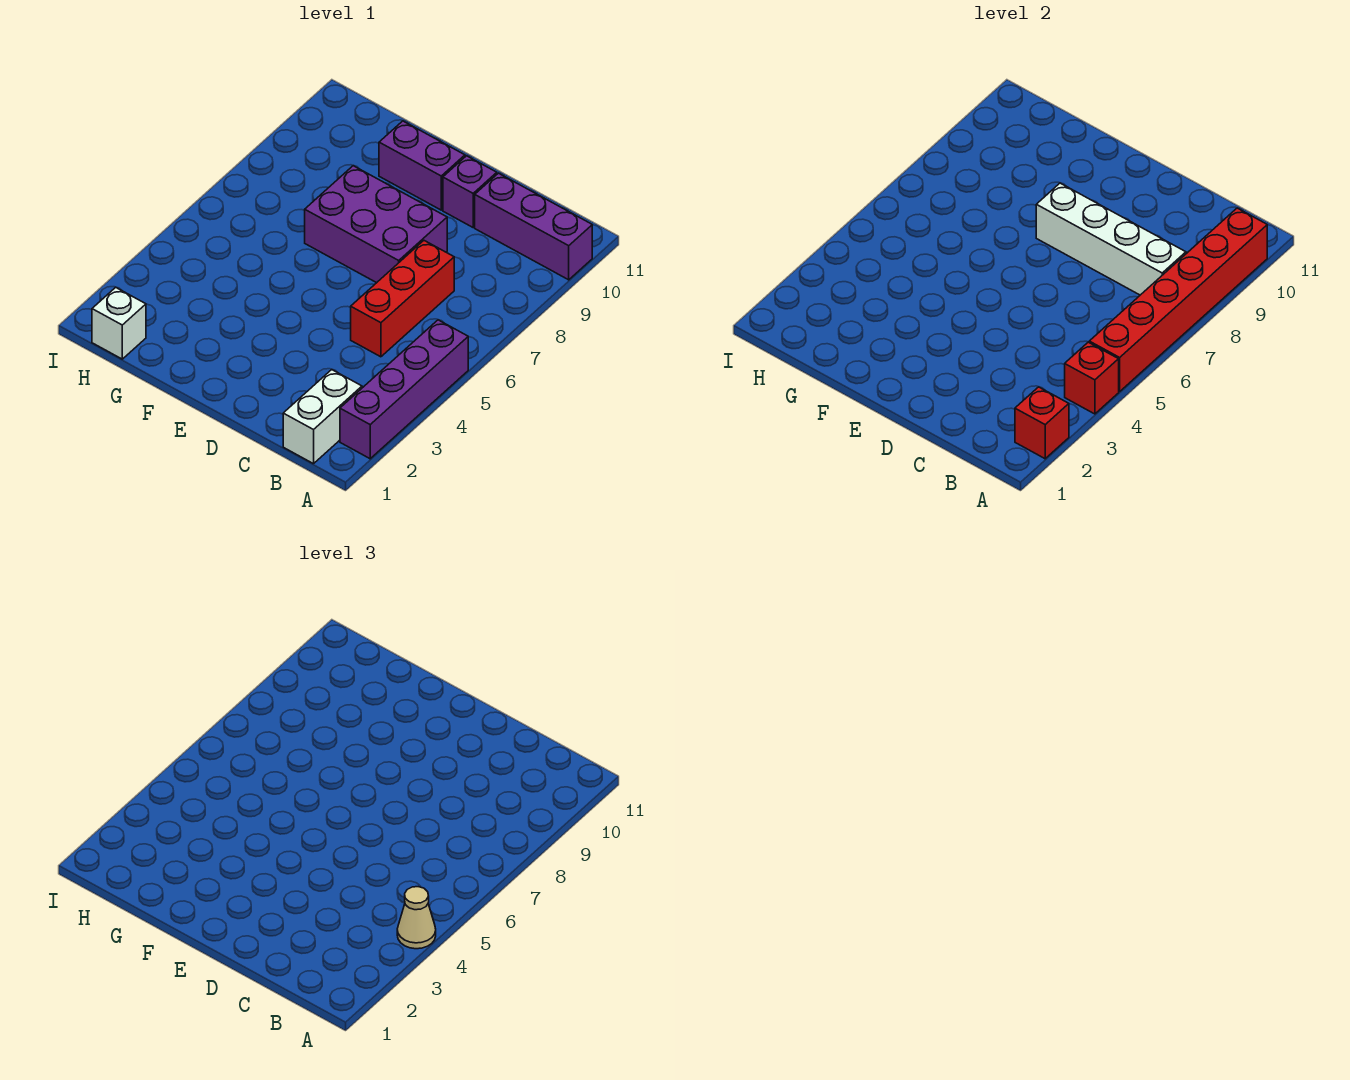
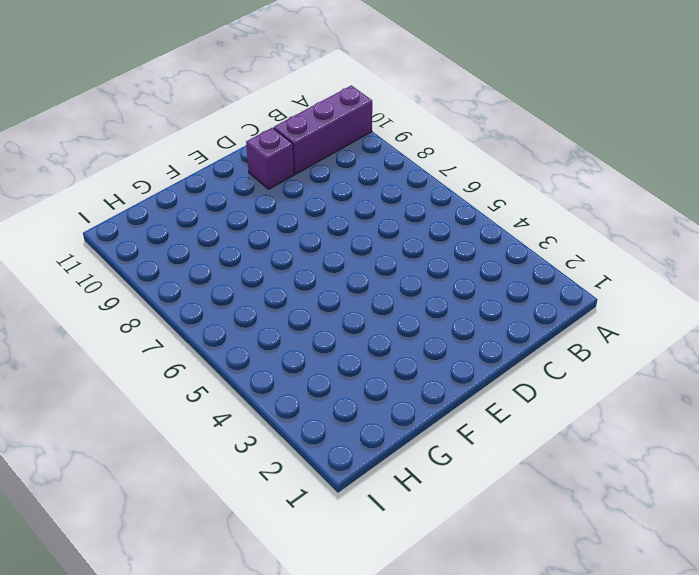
none -> purple brick A2:A5 level 1
none -> white brick B1:B2 level 1
none -> red brick C5:C7 level 1

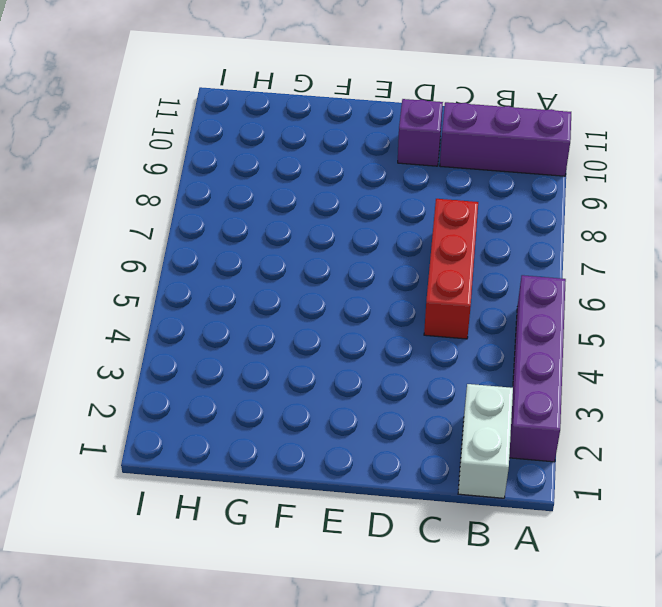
none -> purple brick D7:F8 level 1
none -> purple brick E10:F10 level 1
none -> white brick H1 level 1

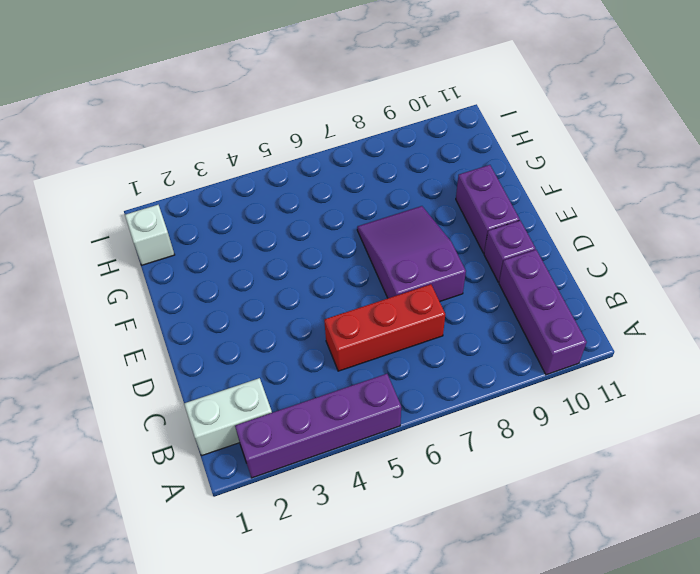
purple slope D7:F8 level 1 top D -> purple brick D7:F8 level 1
none -> red brick A2 level 2
none -> red brick A4 level 2
none -> red brick A5:A10 level 2

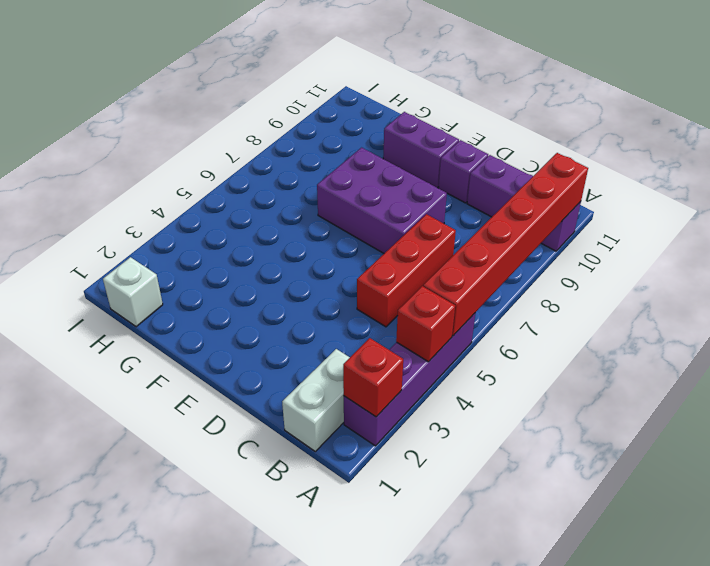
none -> white brick B8:E8 level 2
none -> tan cone A4 level 3

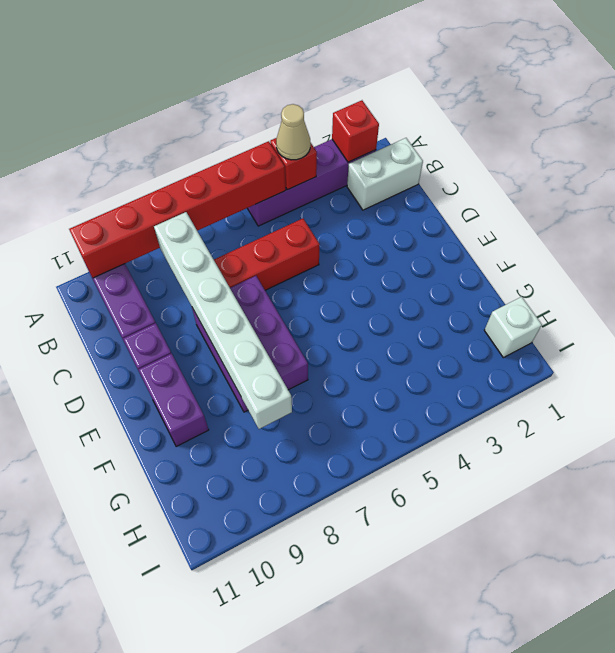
white brick B8:G8 level 2 -> white brick B8:E8 level 2

